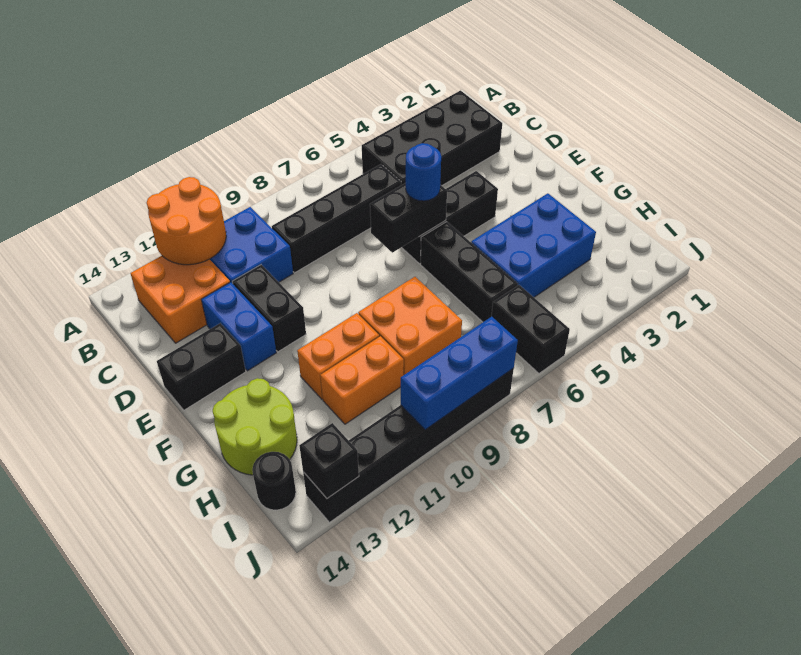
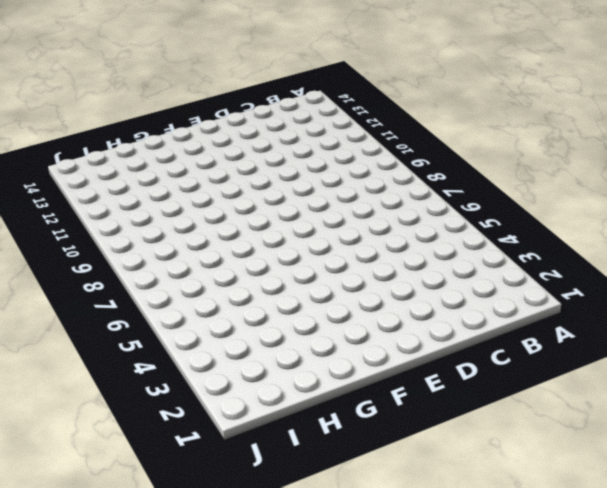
none -> black brick B2:C5 level 1
none -> blue brick B10:C11 level 1
none -> orange brick B12:C13 level 1

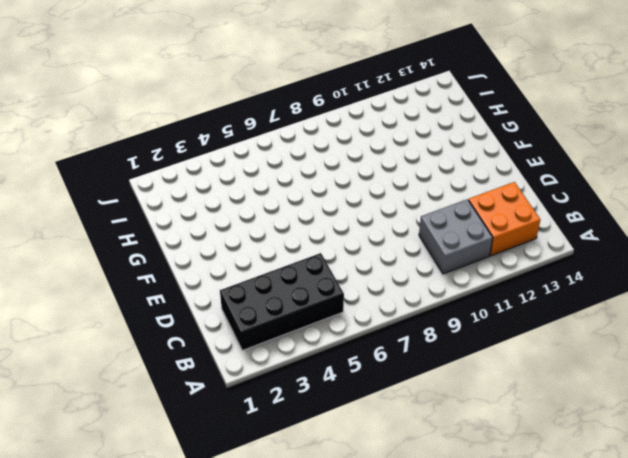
grey brick B10:C11 level 1 -> blue brick B10:C11 level 1
none -> black brick C6:C9 level 1
none -> black brick D11:E11 level 1
none -> blue brick D12:E12 level 1

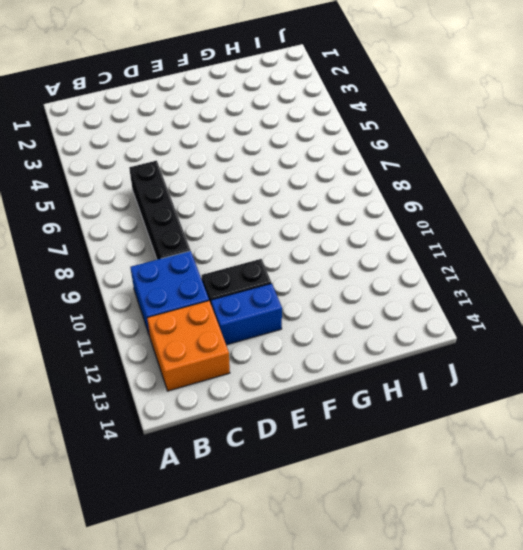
none -> black brick B2:C5 level 1
none -> black brick E4:E6 level 1
none -> black brick E13:E14 level 1

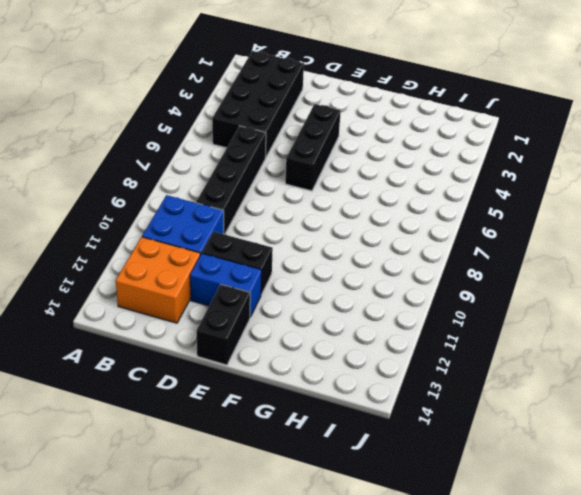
none -> black brick F6:H6 level 1
none -> blue brick G3:H5 level 1
none -> orange brick G8:H9 level 1

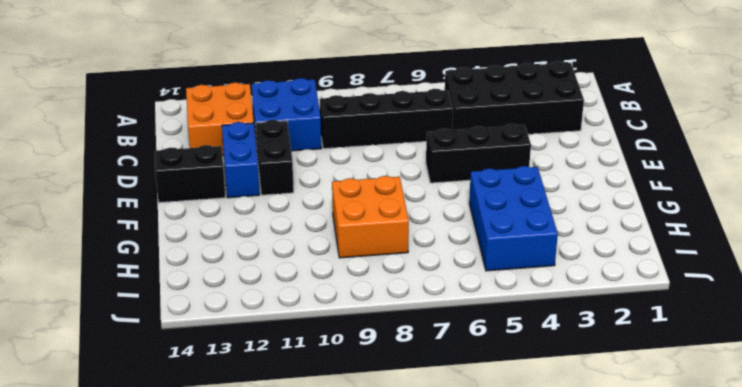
blue brick G4:I5 level 1 -> blue brick G3:H5 level 1
none -> black brick F6:H6 level 1
none -> orange brick G10:G11 level 1
none -> lime round brick G13:H14 level 1

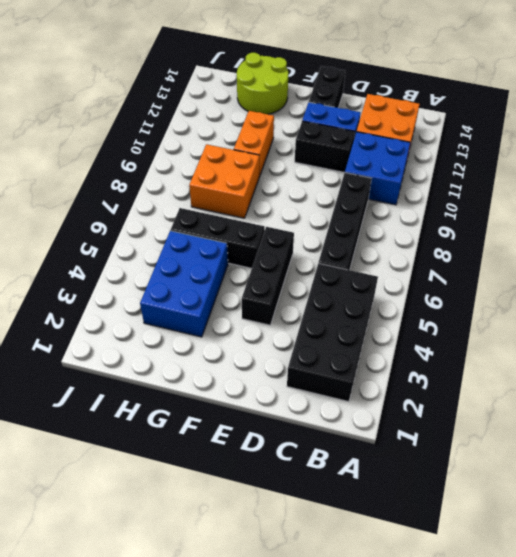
none -> orange brick H10:H11 level 1
none -> black brick I6:J6 level 1
none -> black round brick I14 level 1

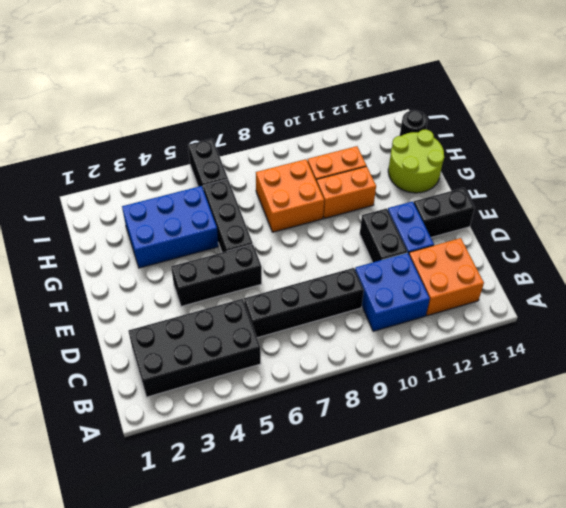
none -> black brick J8:J13 level 1
none -> orange round brick A11:B12 level 2
none -> black brick E6:E7 level 2

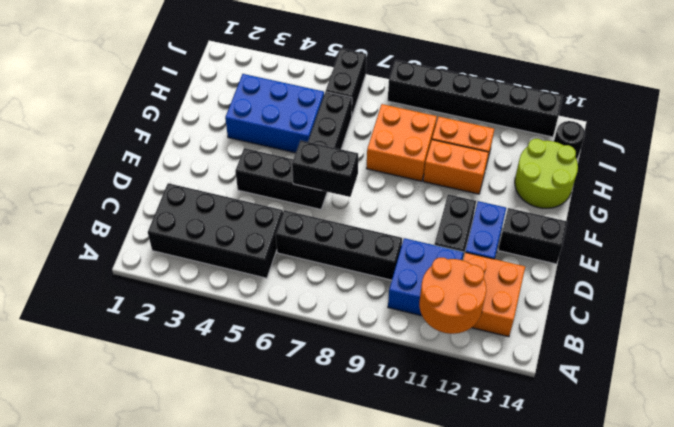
none -> blue brick J8:J10 level 2
none -> black brick J13 level 2
none -> blue round brick E6 level 3

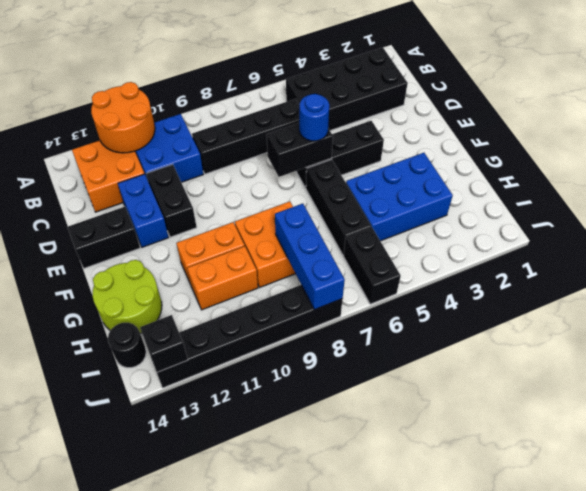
blue brick H8:J8 level 2 -> blue brick J8:J10 level 2

